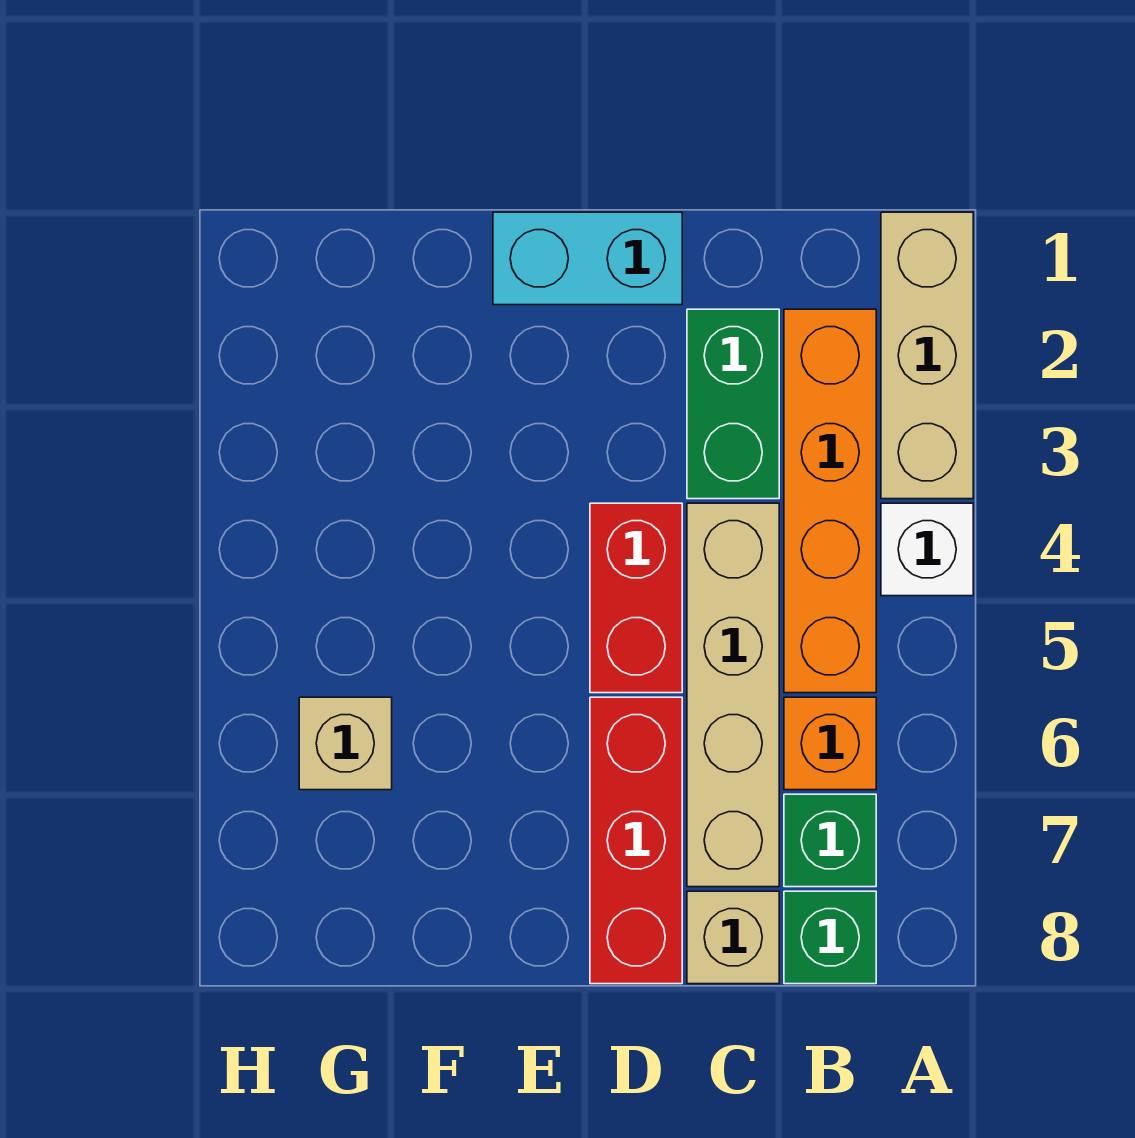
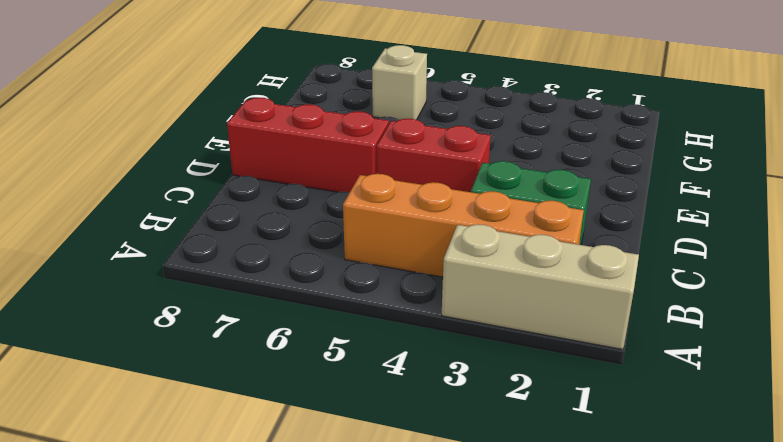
none -> white brick A4 level 1
none -> orange brick B6 level 1
none -> green brick B7 level 1

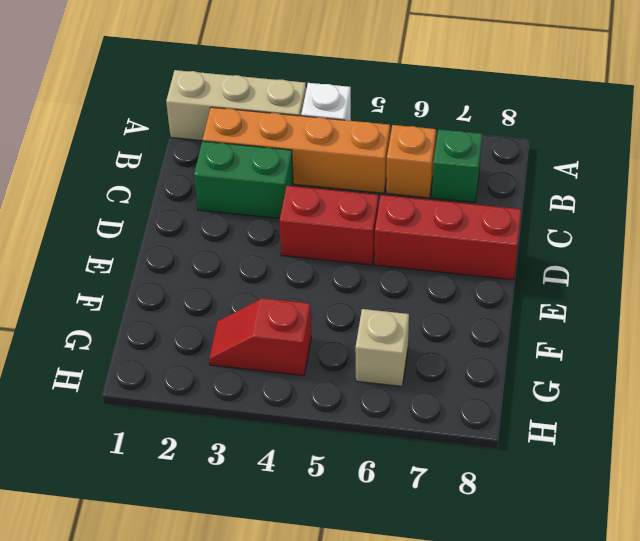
red slope G3:G4 level 1 top 4 -> none
none -> green brick B8 level 1
none -> tan brick C4:C7 level 1
none -> tan brick C8 level 1

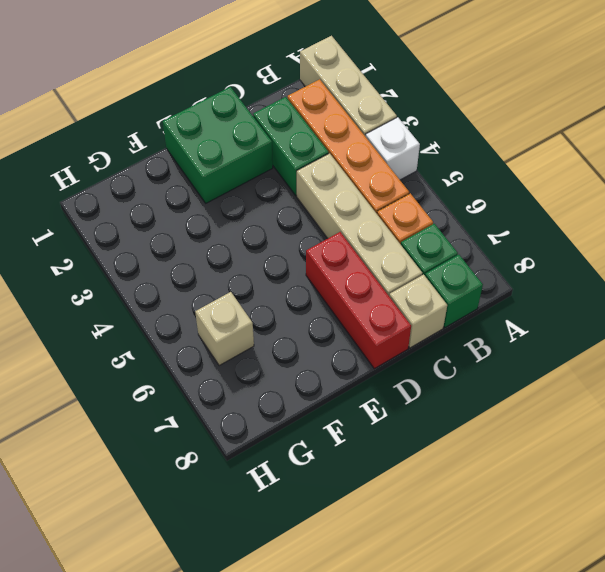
green brick D1:E2 level 1 -> cyan brick D1:E1 level 1
none -> red brick D4:D5 level 1

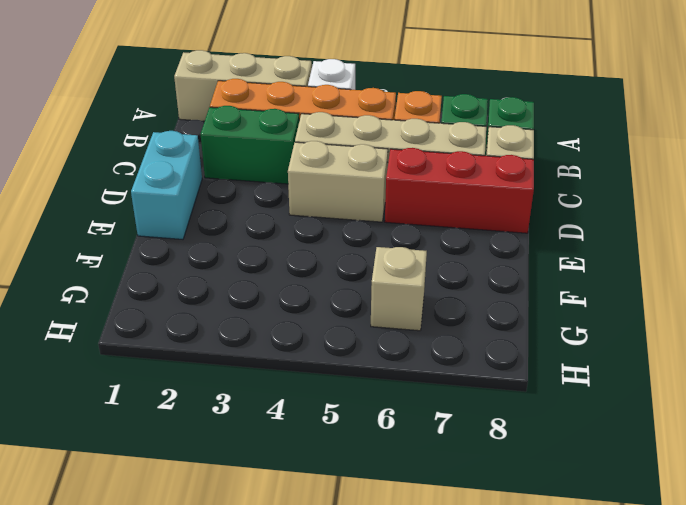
tan brick D4:D5 level 1 -> red brick D4:D5 level 1

